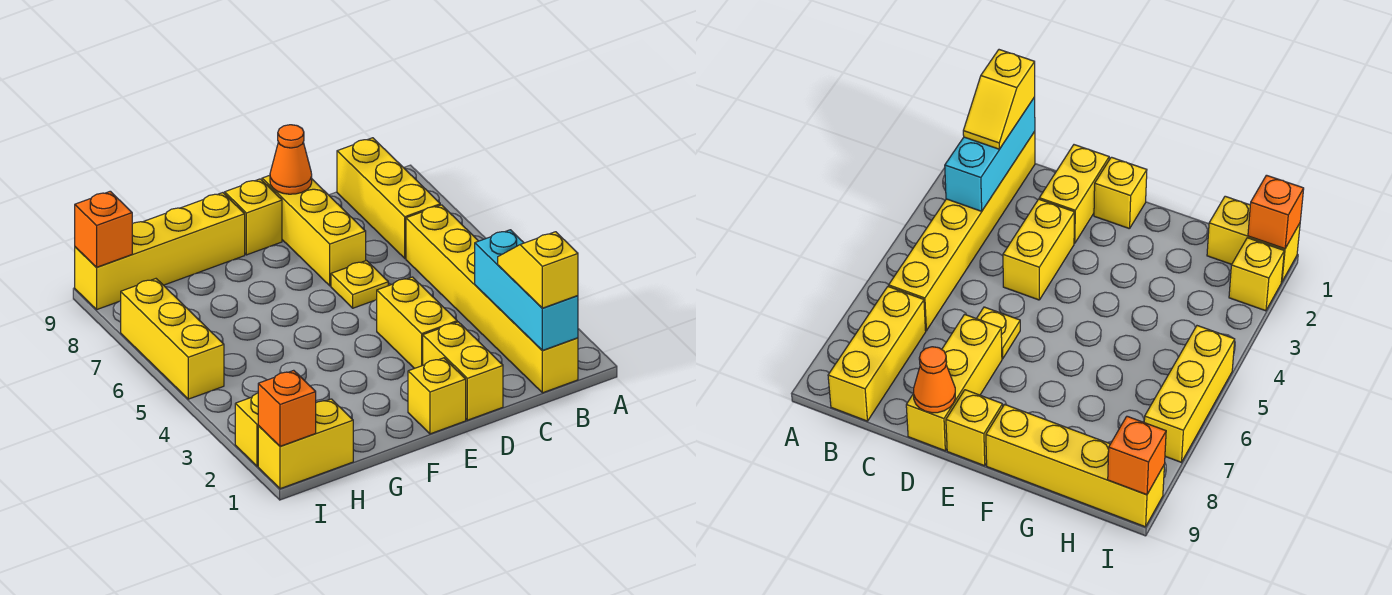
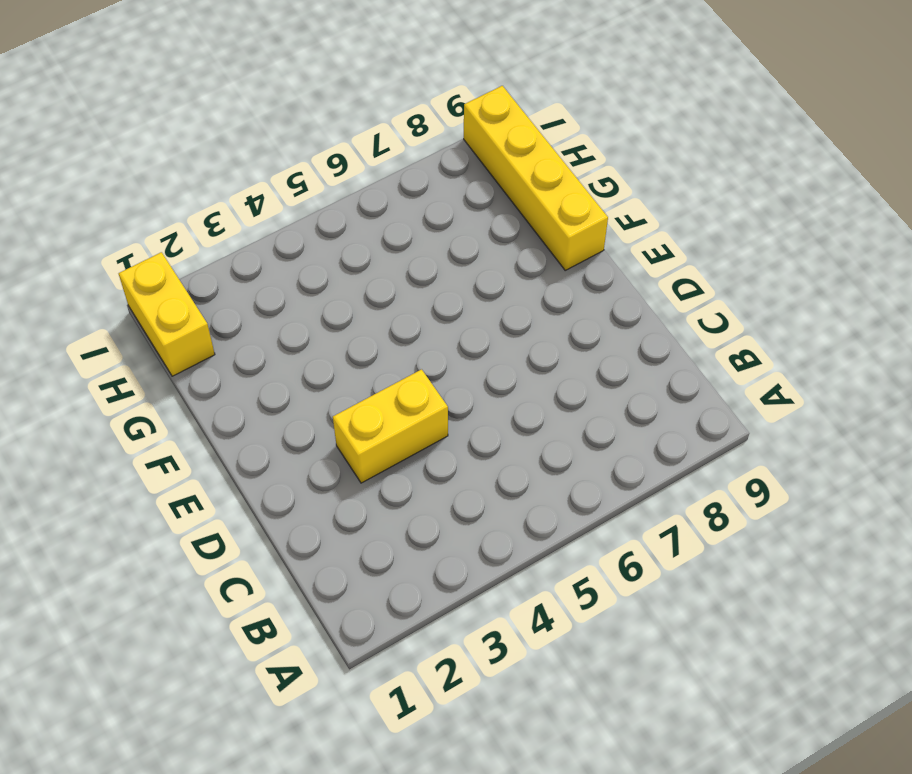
none -> yellow brick B1:B6 level 1
none -> yellow brick B7:B9 level 1
none -> yellow brick D1:D2 level 1

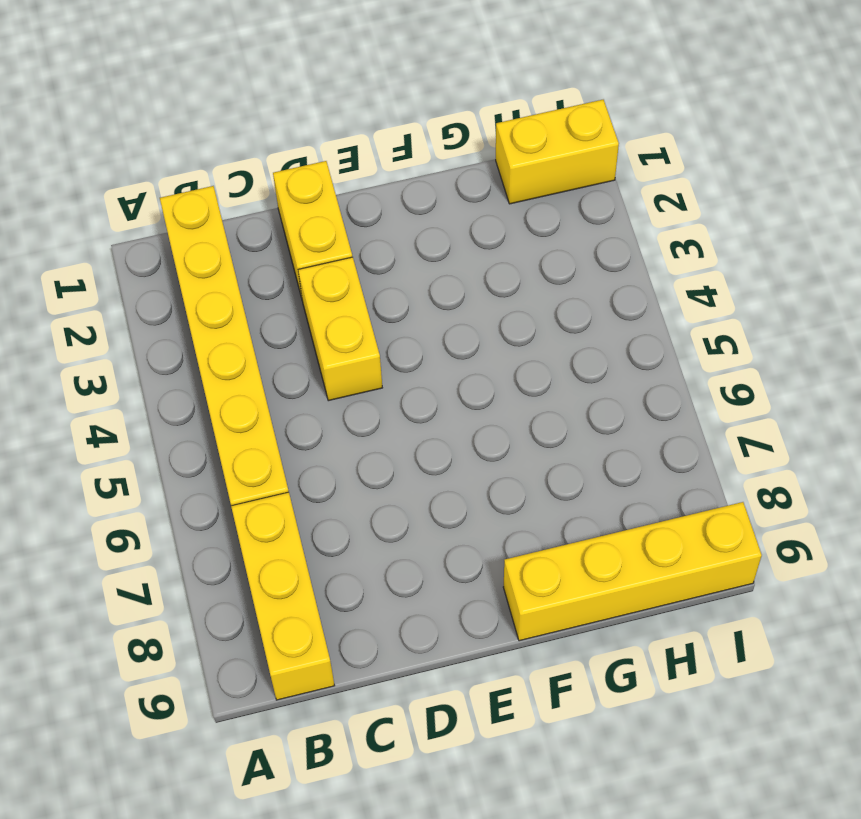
none -> yellow plate D6 level 1
none -> yellow brick D7:D9 level 1
none -> yellow brick E1 level 1

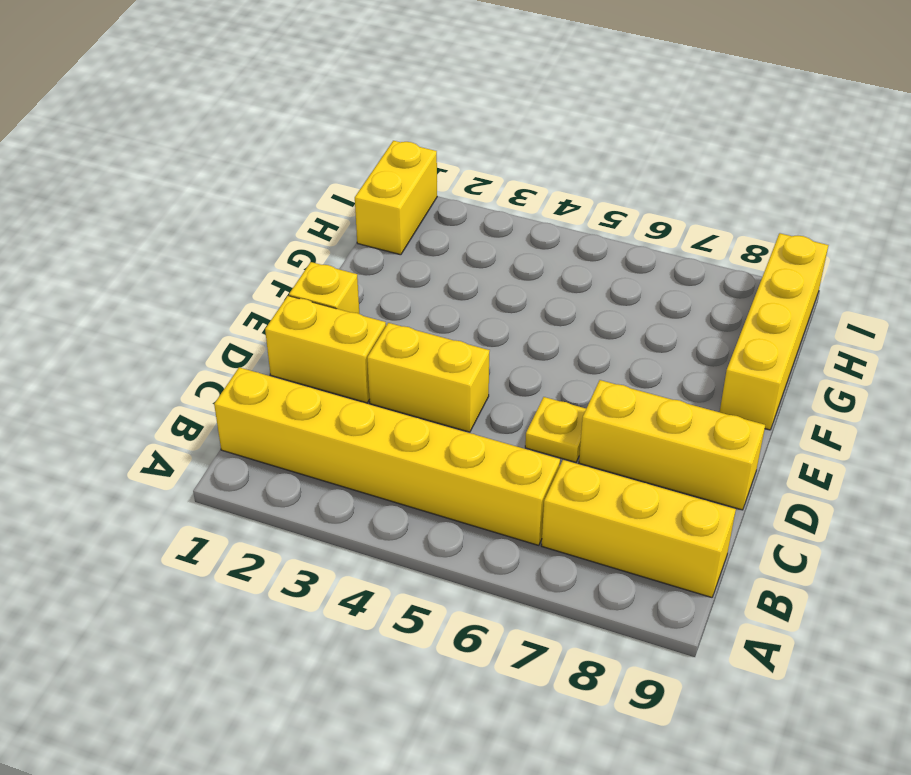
none -> yellow brick E9 level 1
none -> yellow brick I2 level 1
none -> yellow brick I5:I7 level 1

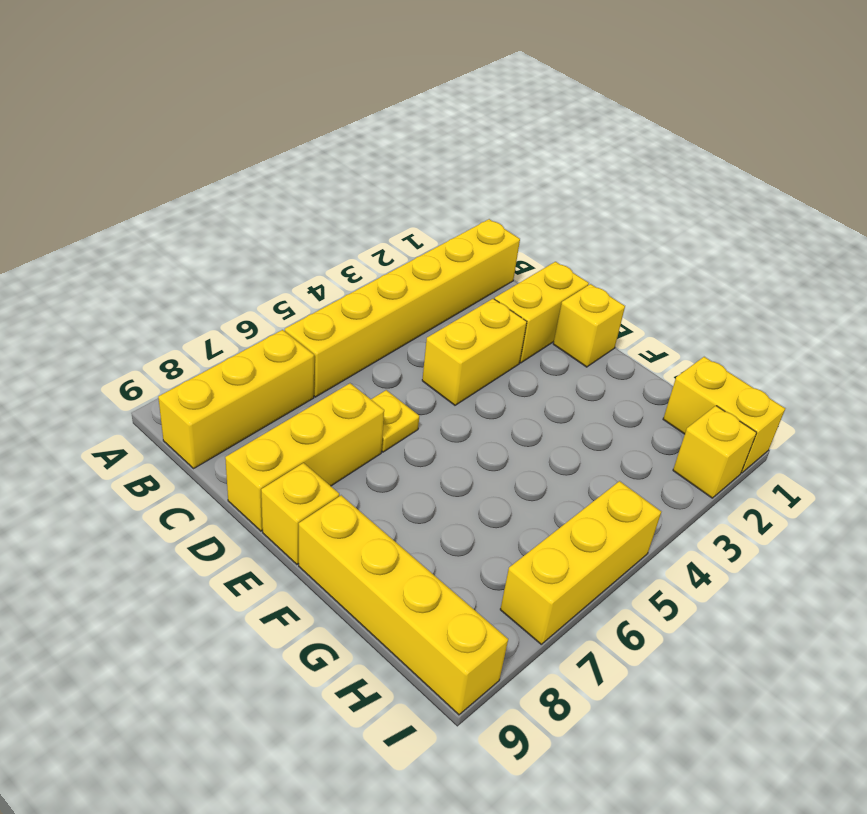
none -> cyan brick B1:B3 level 2
none -> orange cone D9 level 2
none -> orange brick I1 level 2

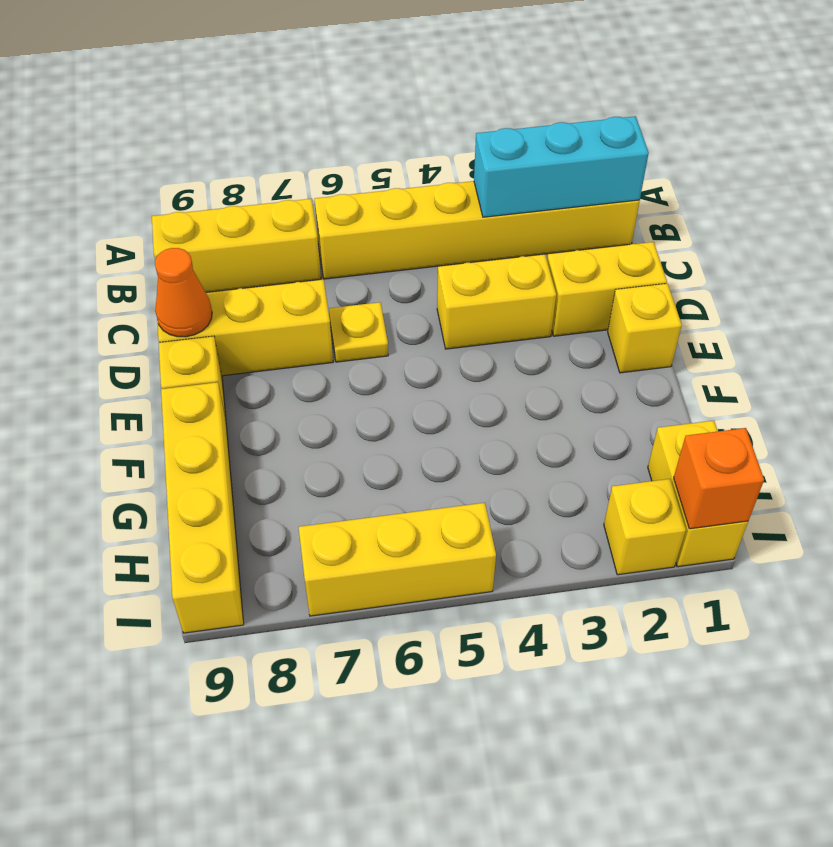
none -> orange brick I9 level 2
none -> yellow slope B1:B2 level 3 top 1

